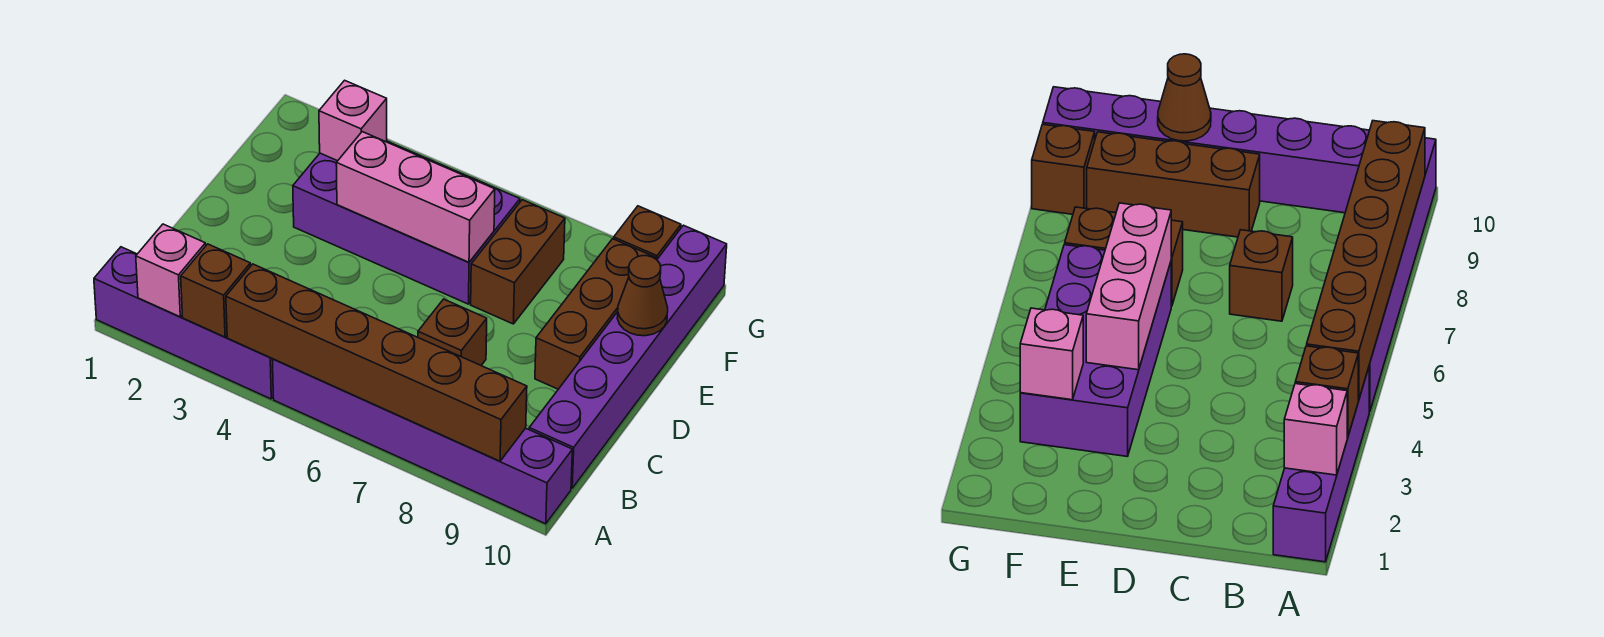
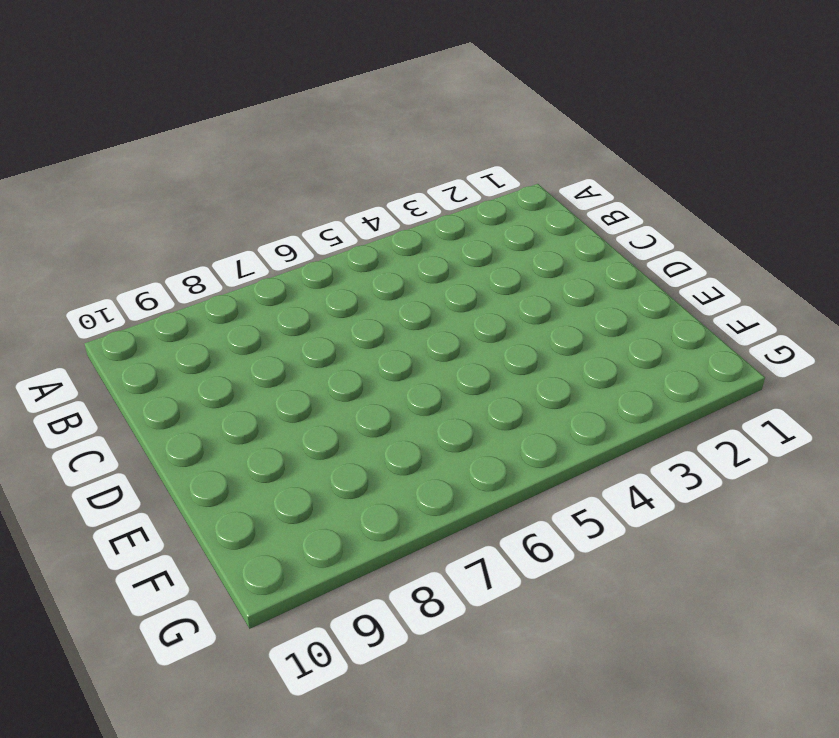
none -> purple brick A1:A4 level 1
none -> purple brick A5:A10 level 1
none -> purple brick B10:G10 level 1

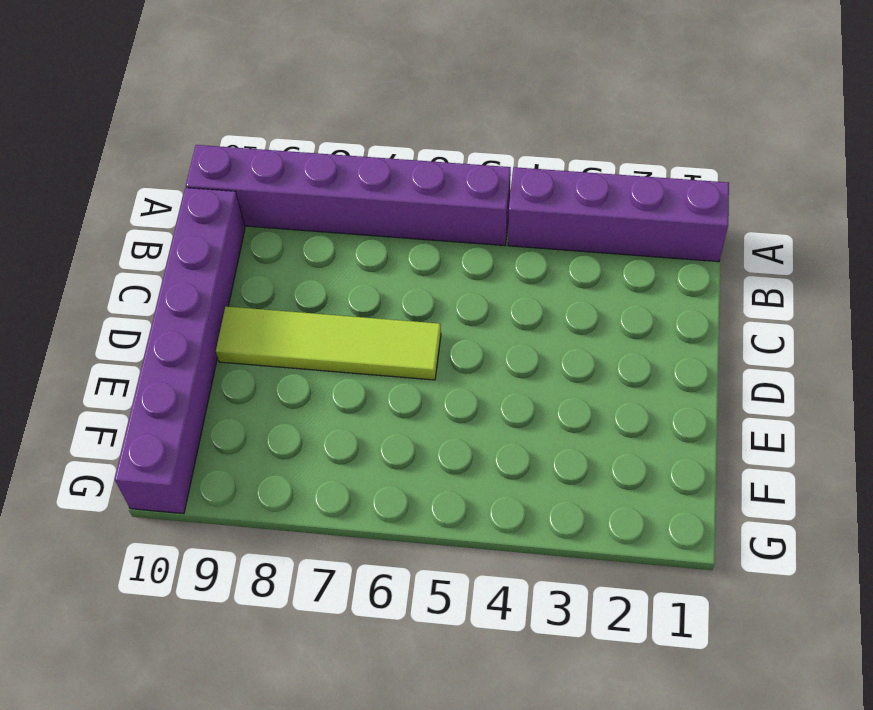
lime tile D6:D9 level 1 -> brown brick D9:F9 level 1
none -> brown brick C7 level 1
none -> purple brick E3:F6 level 1
none -> brown brick E7:F7 level 1

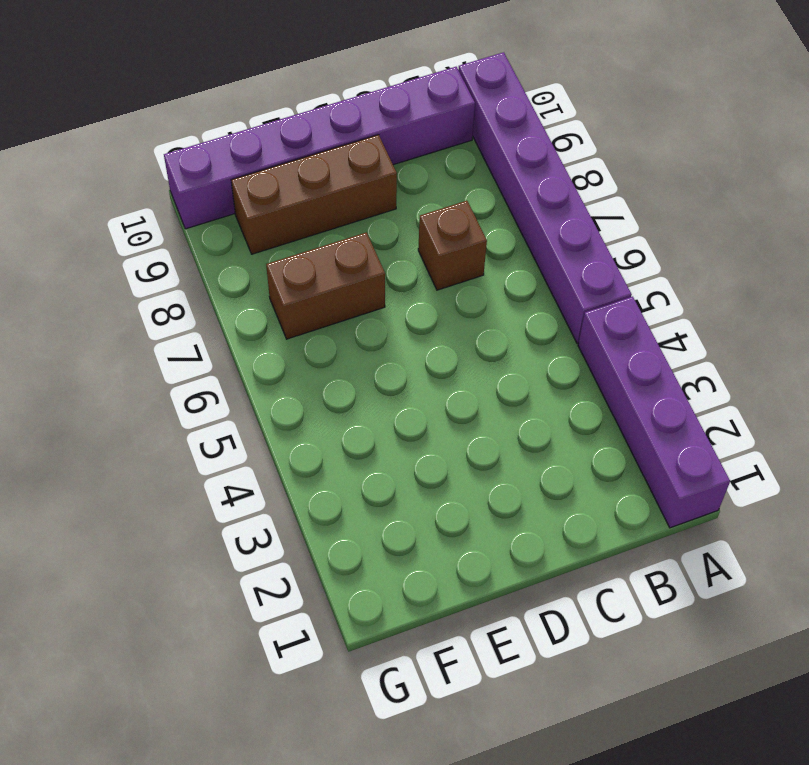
none -> purple brick E3:F6 level 1
none -> brown brick G9 level 1
none -> pink brick A2 level 2

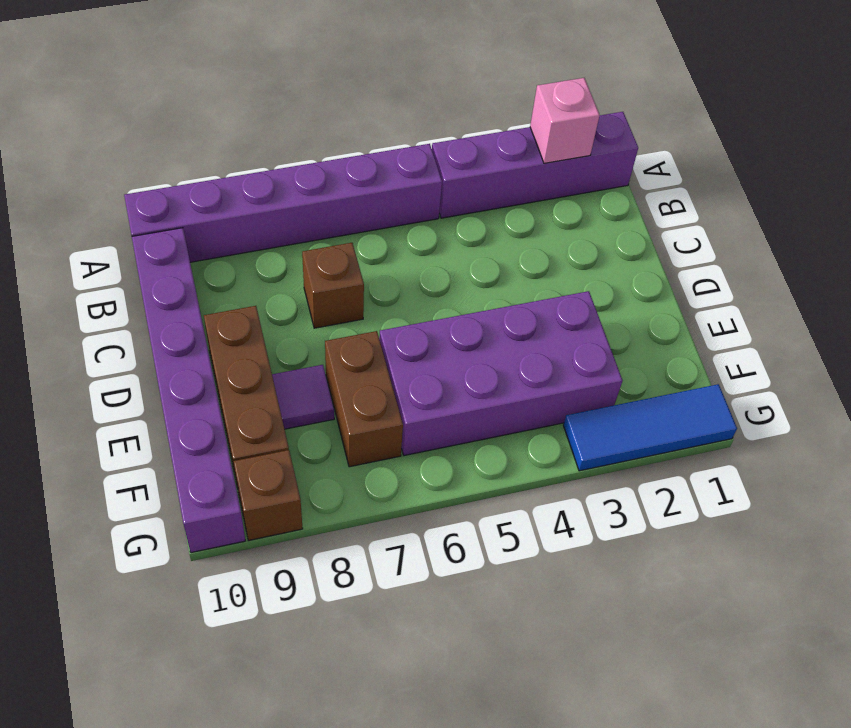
purple tile E8 level 1 -> none
blue tile G1:G3 level 1 -> none
none -> brown brick A3 level 2
none -> brown brick A4:A9 level 2
none -> pink brick E4:E6 level 2

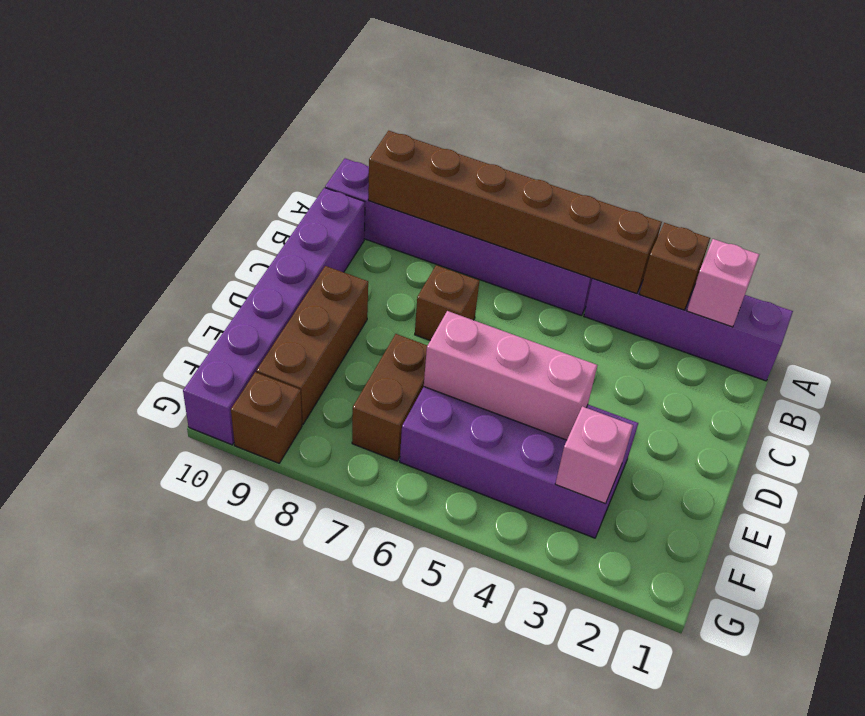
none -> brown cone E10 level 2

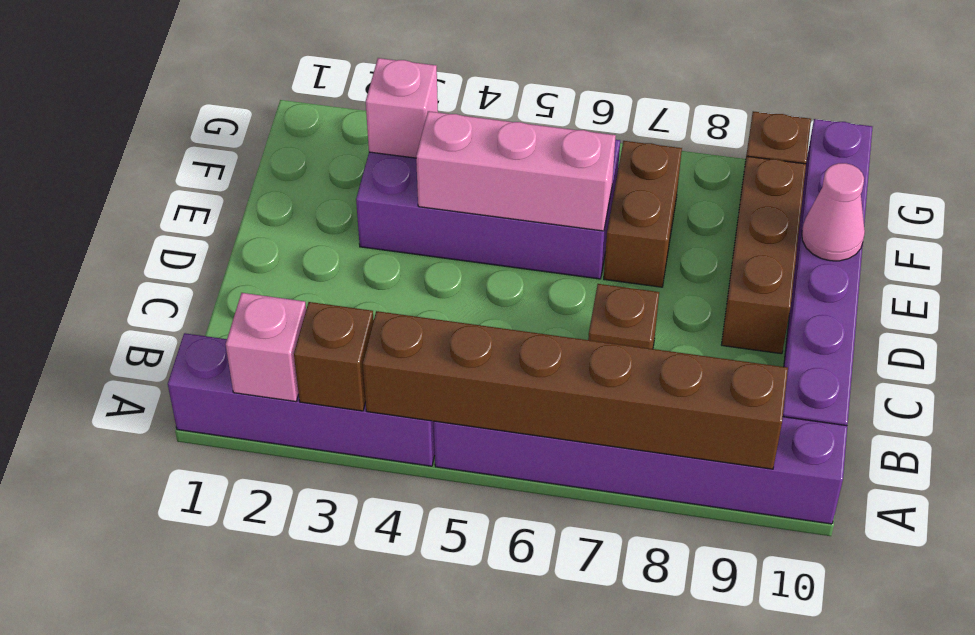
pink cone E10 level 2 -> brown cone E10 level 2

